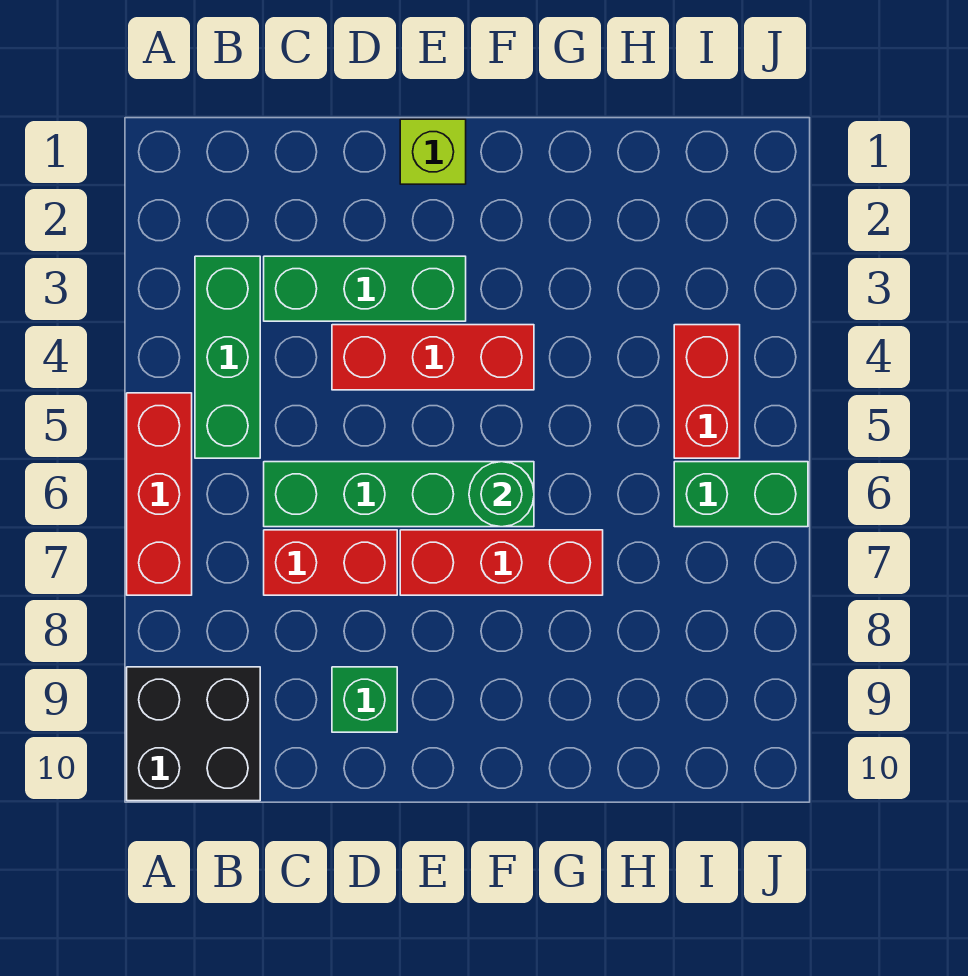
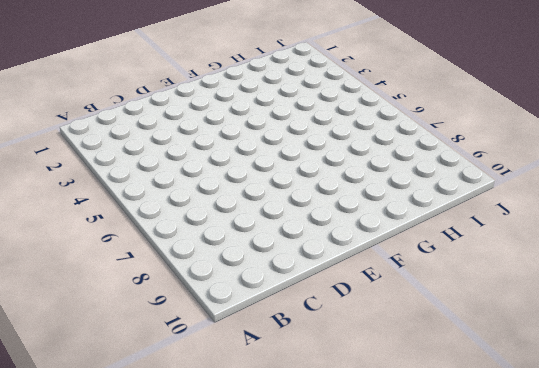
none -> red brick A5:A7 level 1
none -> black brick A9:B10 level 1
none -> green brick B3:B5 level 1

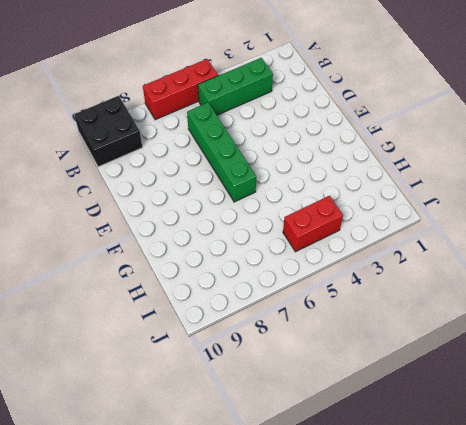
none -> green brick C3:E3 level 1
none -> red brick C7:D7 level 1
none -> red brick D4:F4 level 1

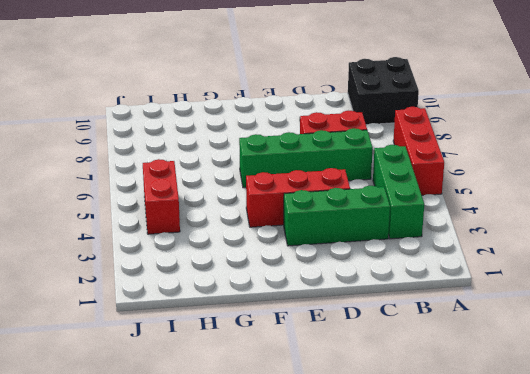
none -> green brick D9 level 1
none -> lime brick E1 level 1
none -> red brick E7:G7 level 1

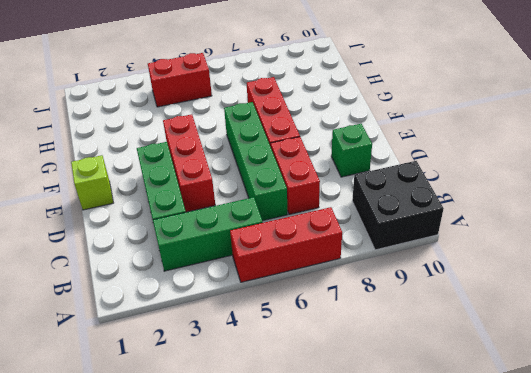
none -> green brick I6:J6 level 1
none -> green round brick F6 level 2

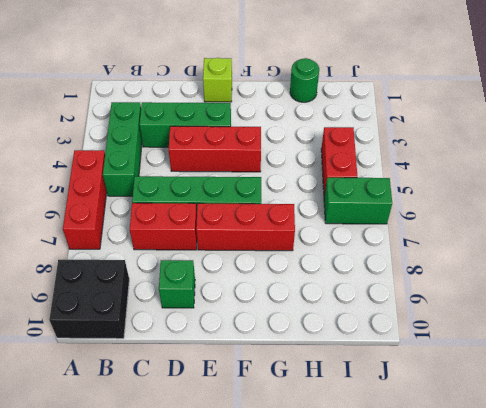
green round brick H1 level 1 -> green round brick F6 level 2

